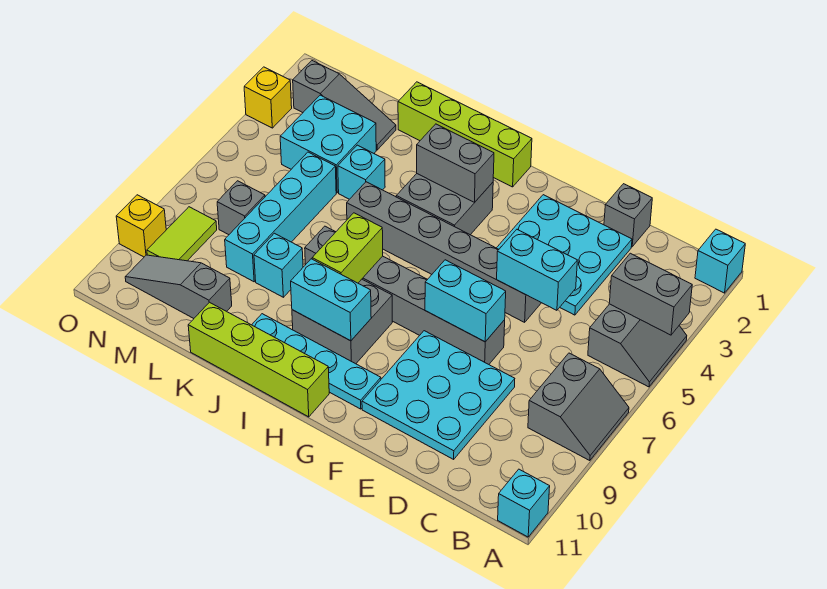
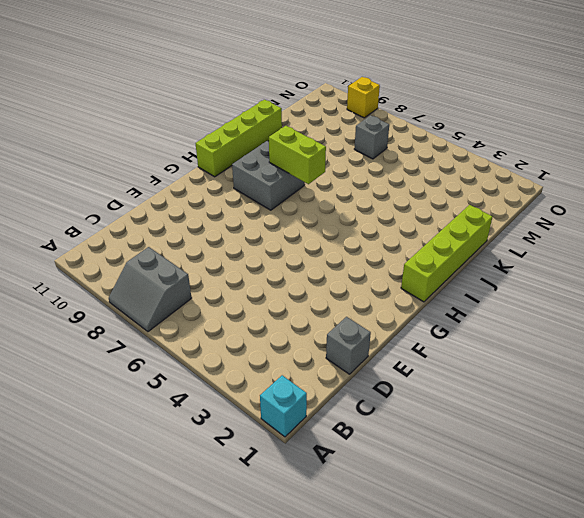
none -> grey slope A4:B5 level 1 top B
none -> cyan brick A11 level 1
none -> cyan plate D2:F4 level 1
none -> cyan plate D8:F10 level 1

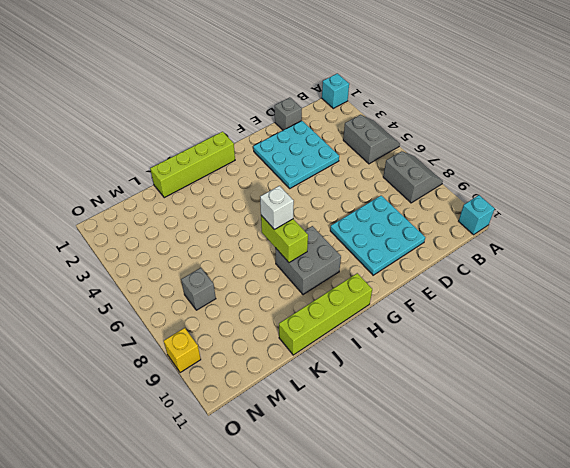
white brick I7 level 3 -> none
none -> grey brick E5:J5 level 1
none -> grey brick E7:J7 level 1
none -> cyan plate G10:J10 level 1
none -> grey brick H3:I4 level 1

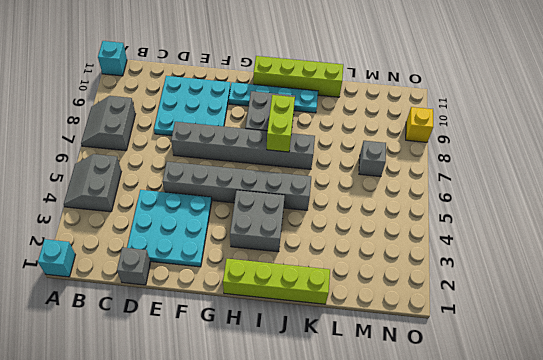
none -> cyan brick K4 level 1
none -> cyan brick K8 level 1
none -> grey slope L2:N2 level 1 top N
none -> cyan brick L3:M4 level 1

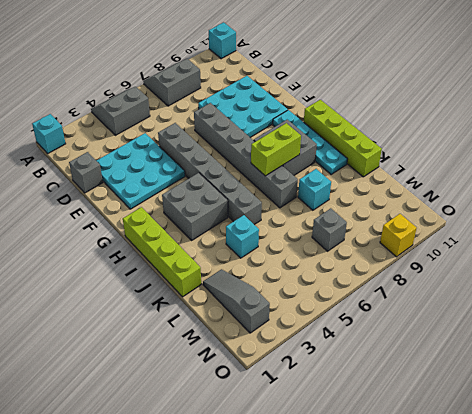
none -> cyan brick L3:M4 level 1
none -> cyan brick L5:L8 level 1
none -> grey slope L10:N10 level 1 top L
none -> lime tile N8:N9 level 1

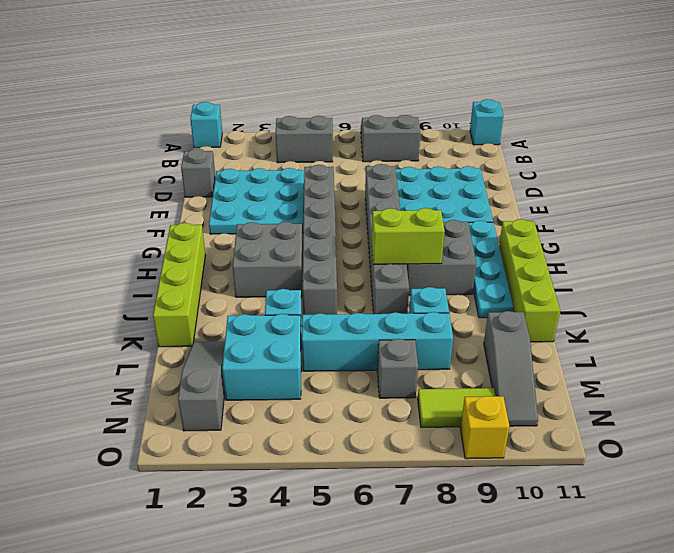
none -> yellow brick O3 level 1
none -> grey brick A4:B4 level 2
none -> cyan brick D5:E5 level 2
none -> cyan brick E7:F7 level 2

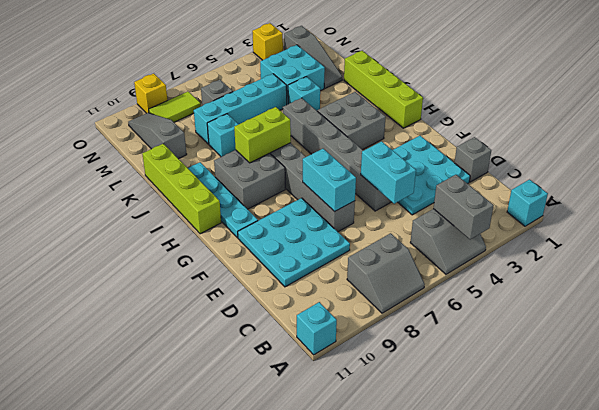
none -> grey brick H3:I3 level 2
none -> cyan brick H9:I9 level 2

